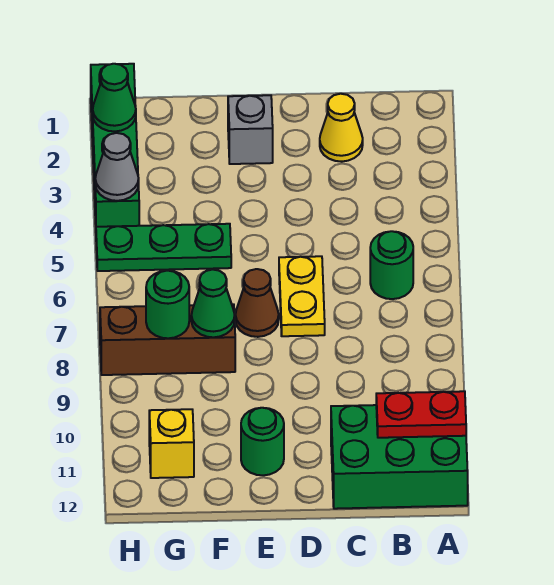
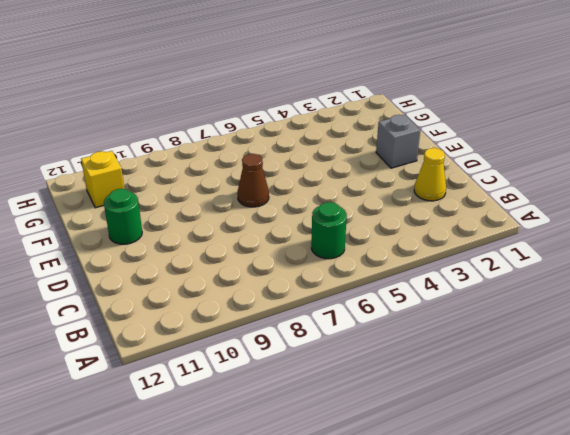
none -> green brick A11:C12 level 1
none -> yellow plate D6:D7 level 1
none -> green plate F5:H5 level 1

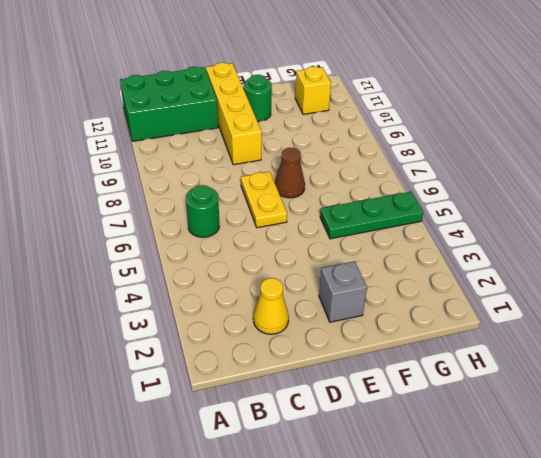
yellow brick D9:D12 level 1 -> none
none -> brown brick F8:H8 level 1
none -> green brick H1:H4 level 1
none -> red plate A11:B11 level 2

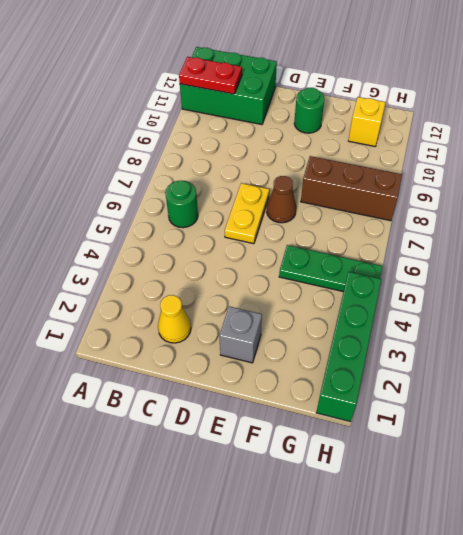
none -> green cone F8 level 2
none -> green round brick G8 level 2
none -> green cone H2 level 2

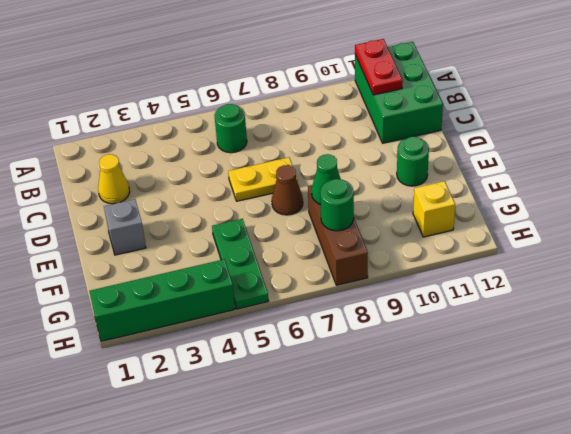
none -> green cone H2 level 2
none -> grey cone H4 level 2

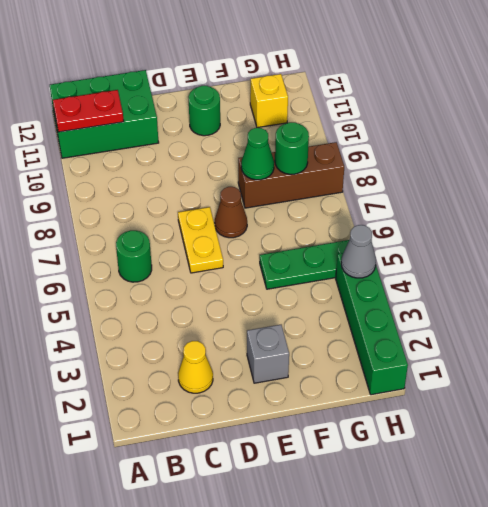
none -> green cone H2 level 2

